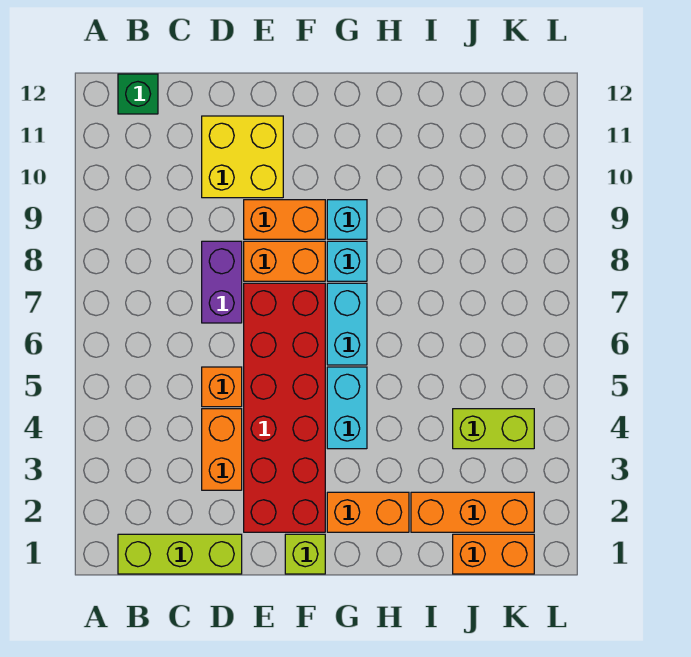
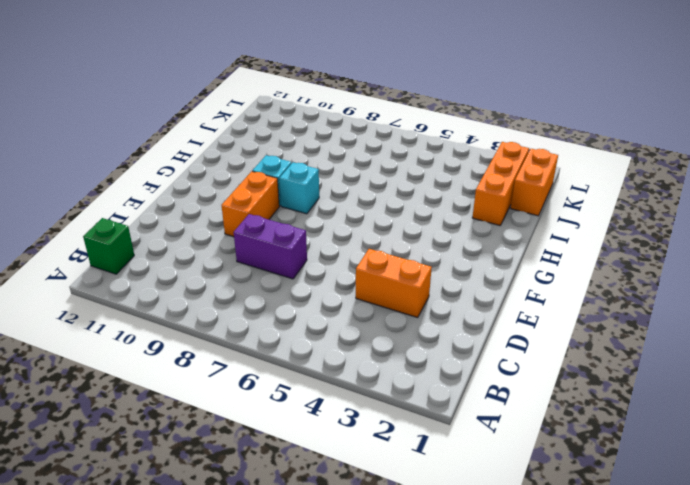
none -> lime brick B1:D1 level 1
none -> orange brick D5 level 1
none -> yellow brick D10:E11 level 1

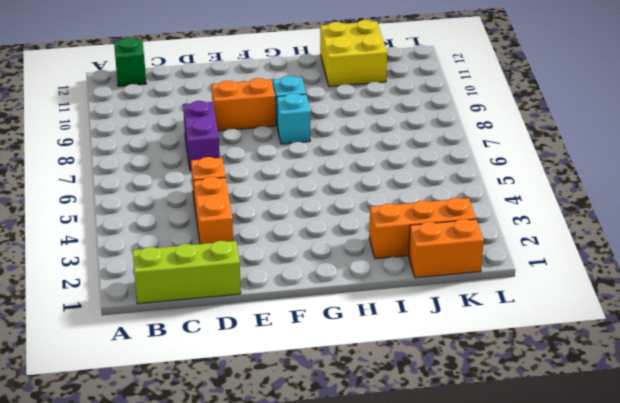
yellow brick I11:J12 level 1 -> yellow brick D10:E11 level 1
none -> red brick E2:F7 level 1
none -> orange brick E8:F8 level 1
none -> lime brick F1 level 1

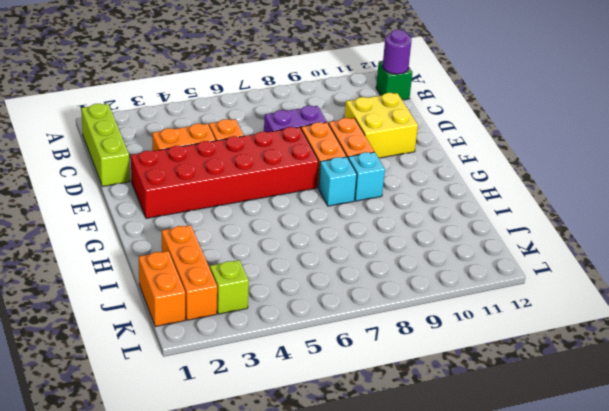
purple round brick B12 level 2 -> none
lime brick K3 level 1 -> lime brick F1 level 1
none -> orange brick G2:H2 level 1
none -> cyan brick G4:G5 level 1
none -> cyan brick G6:G7 level 1

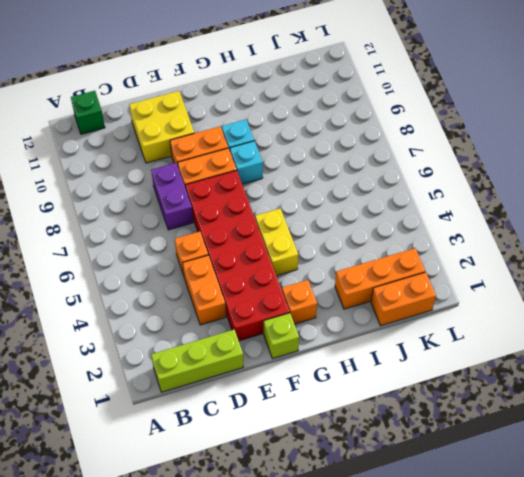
orange brick G2 level 1 -> orange brick G2:H2 level 1
yellow brick G4:G5 level 1 -> cyan brick G4:G5 level 1
none -> cyan brick G6:G7 level 1
none -> lime brick J4:K4 level 1

